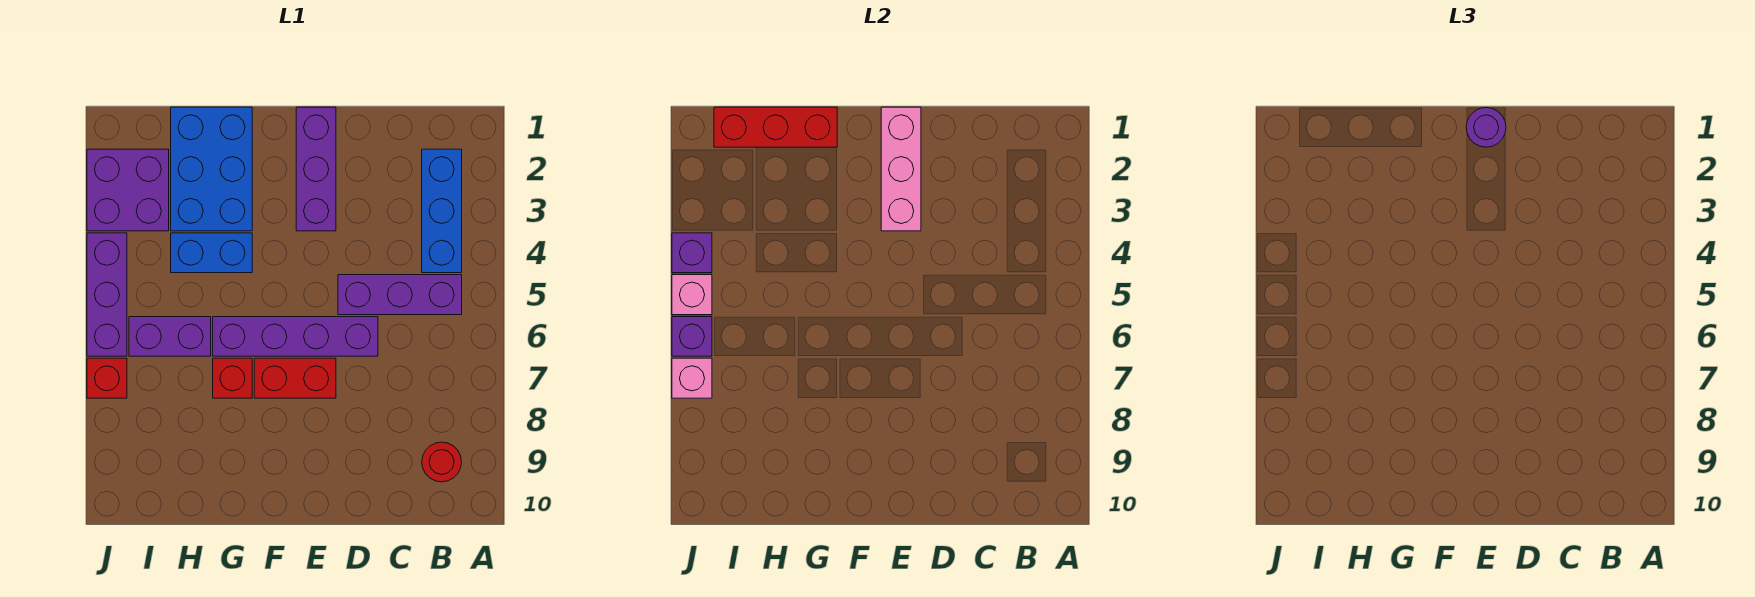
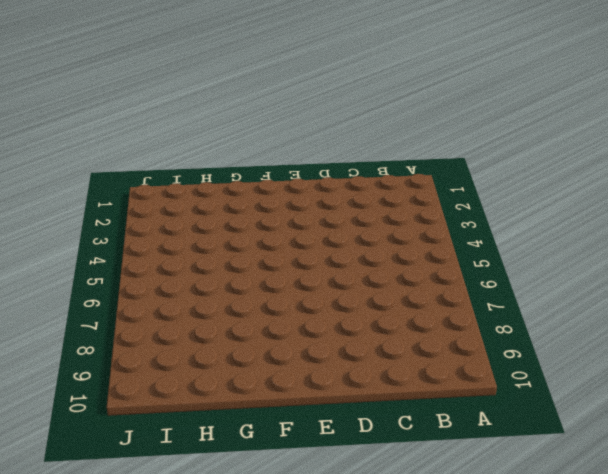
none -> blue brick B2:B4 level 1
none -> purple brick B5:D5 level 1
none -> red round brick B9 level 1

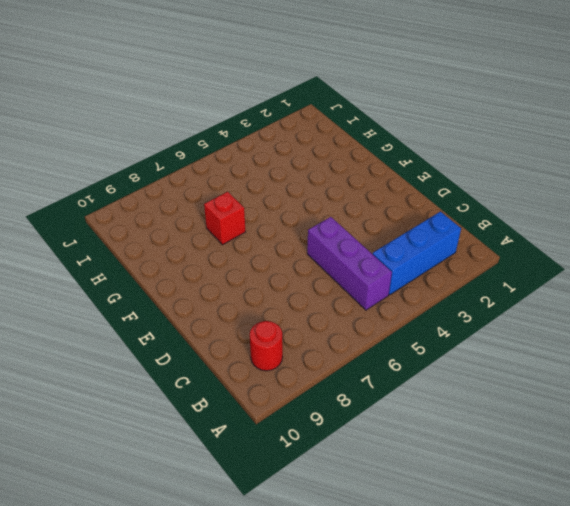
none -> purple brick D6:G6 level 1
none -> purple brick E1:E3 level 1
none -> red brick E7:F7 level 1

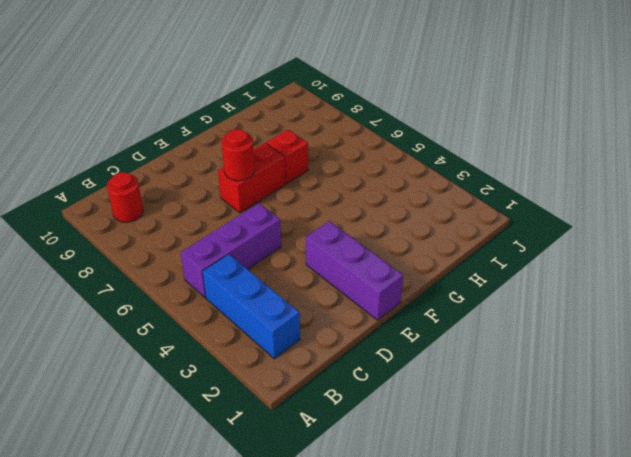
red round brick E7 level 2 -> none
none -> purple brick D6:G6 level 1
none -> blue brick G1:H3 level 1
none -> blue brick G4:H4 level 1

